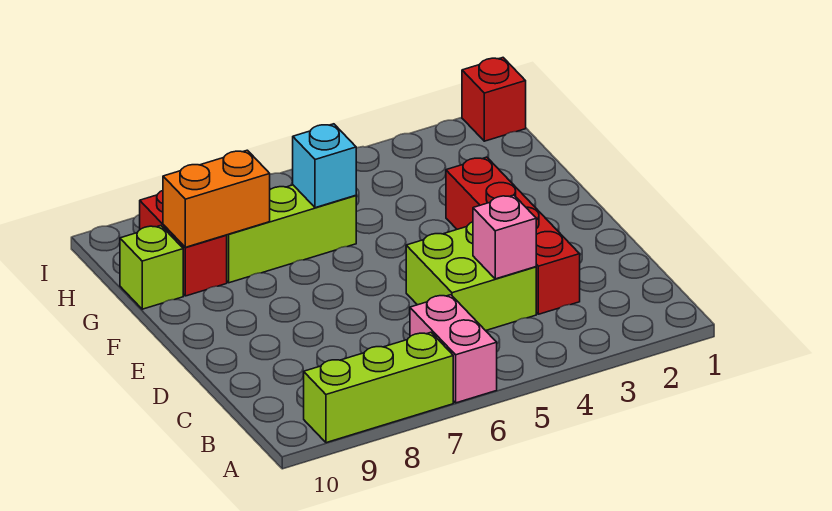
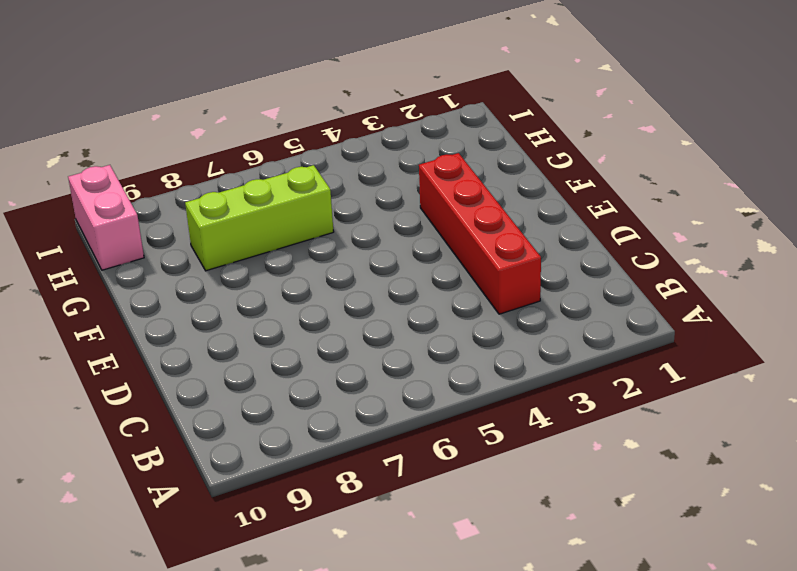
pink brick H10:I10 level 1 -> pink brick A6:B6 level 1
none -> lime brick A7:A9 level 1
none -> lime brick C4:D5 level 1

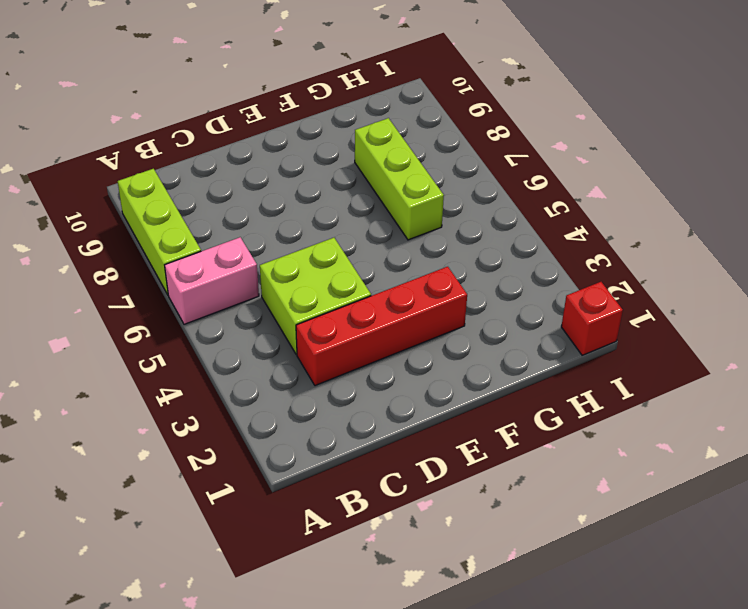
none -> red brick G9:H9 level 1
none -> lime brick G10 level 1

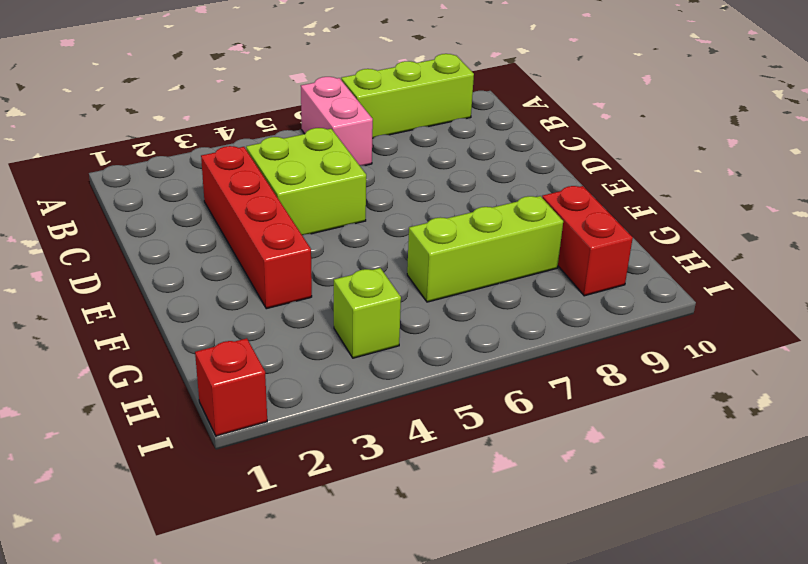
lime brick H4 level 1 -> lime brick G10 level 1
none -> pink brick C4 level 2
none -> cyan brick G6 level 2

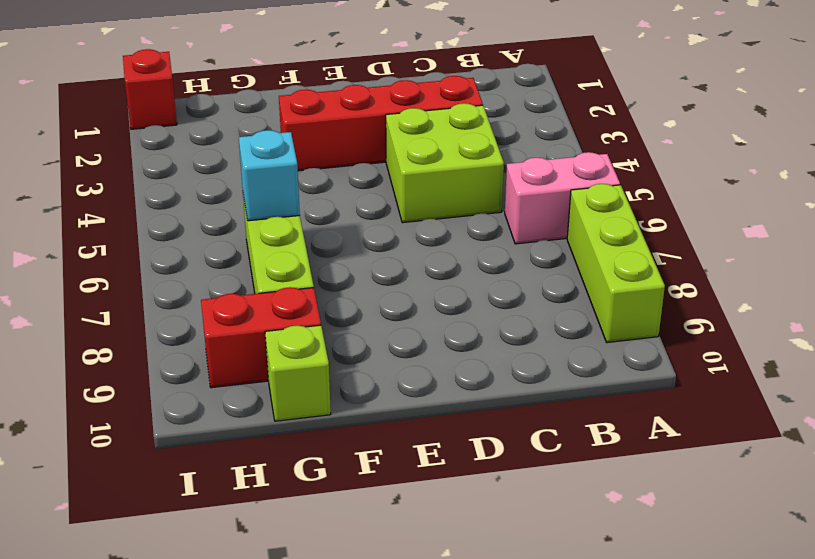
none -> pink brick C4 level 2
none -> orange brick G8:G9 level 2

